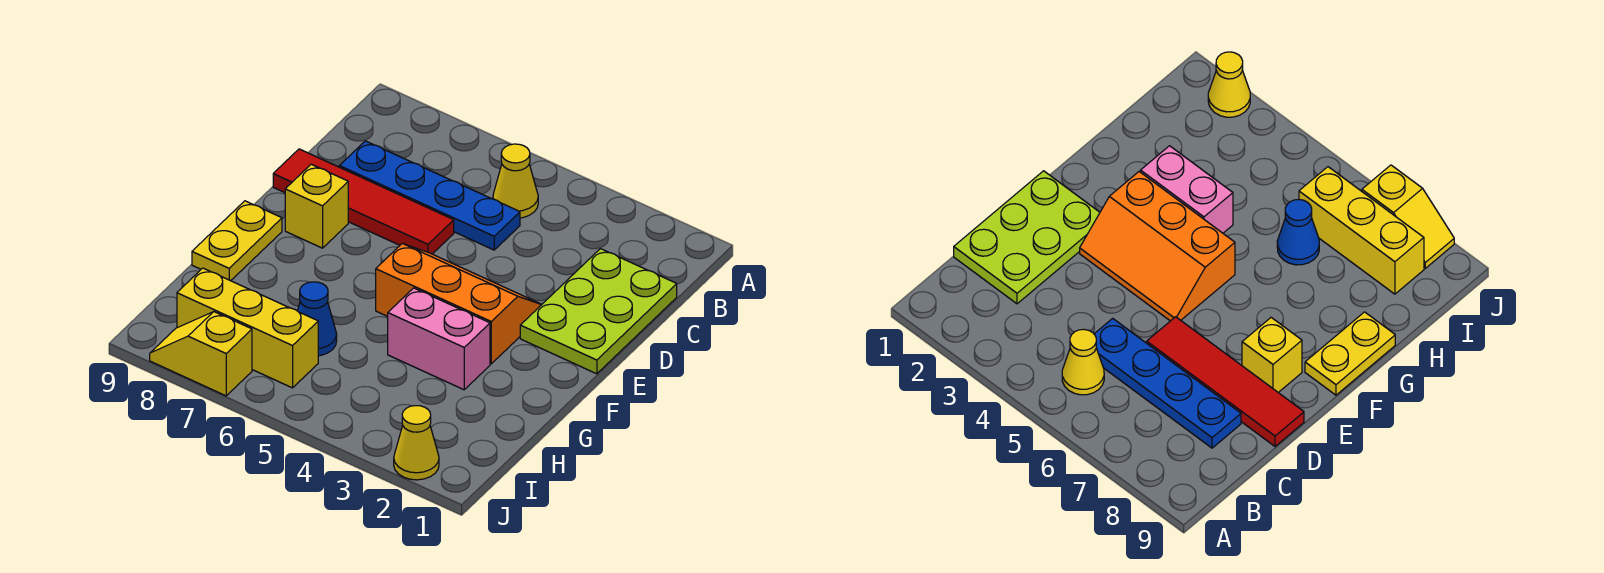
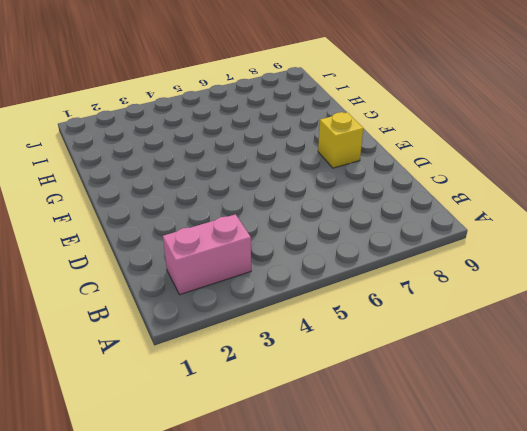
pink brick B2:B3 level 1 -> pink brick G3:G4 level 1
none -> yellow cone B5 level 1
none -> lime plate C1:E2 level 1
none -> blue plate C5:C8 level 1

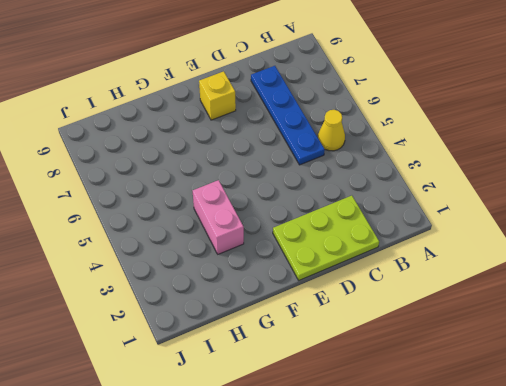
none -> red tile D6:D9 level 1
none -> orange slope E3:F5 level 1 top F
none -> yellow plate F9:G9 level 1

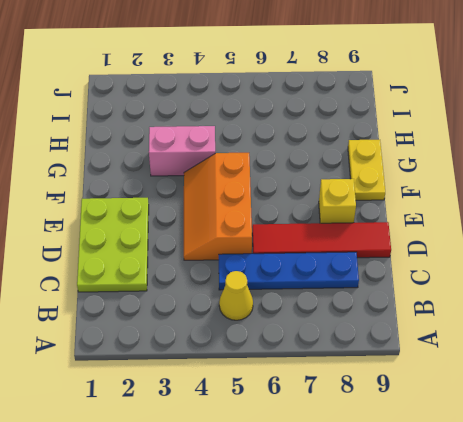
orange slope D4:F5 level 1 top 5 -> orange slope E3:F5 level 1 top F
none -> blue cone H6 level 1
none -> yellow brick I6:I8 level 1
none -> yellow cone J2 level 1

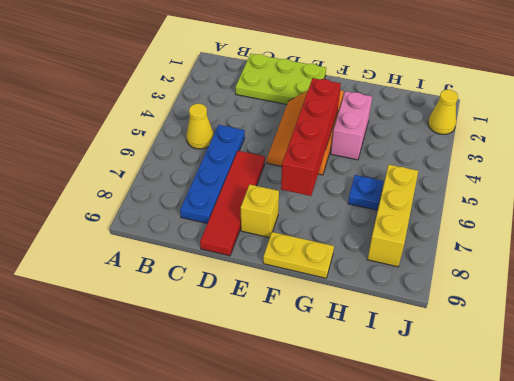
red brick F4:F7 level 2 -> none
blue plate H6 level 1 -> blue cone H6 level 1
none -> yellow slope J7:J8 level 1 top 7

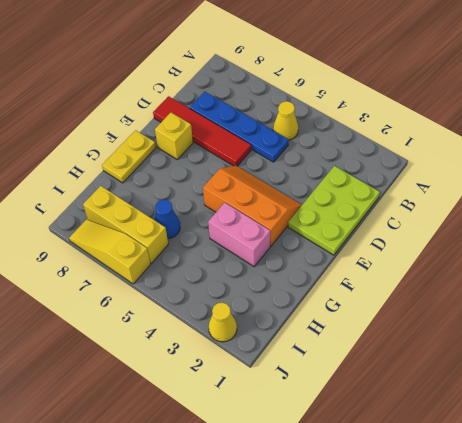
yellow slope J6:J8 level 1 top 6 -> yellow slope J7:J8 level 1 top 7

